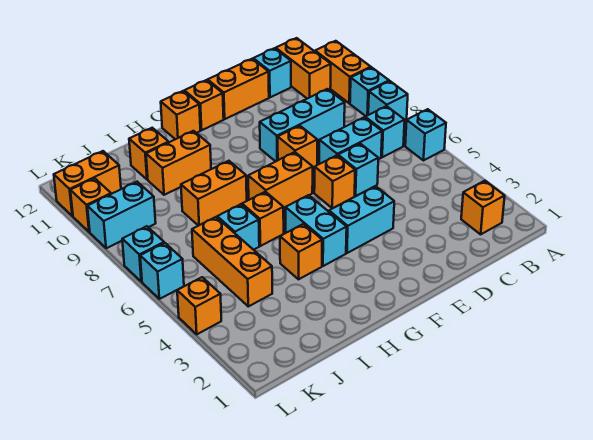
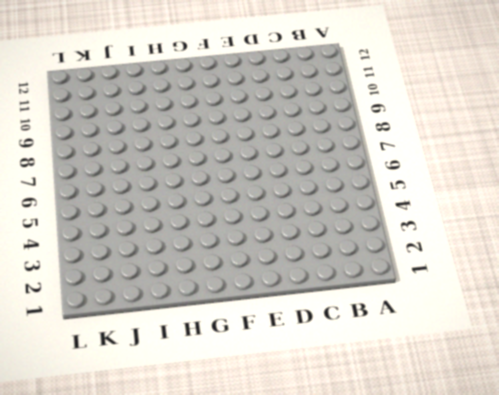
none -> cyan brick A6 level 1
none -> cyan brick A8 level 1
none -> cyan brick A9 level 1
none -> orange brick A10:A11 level 1

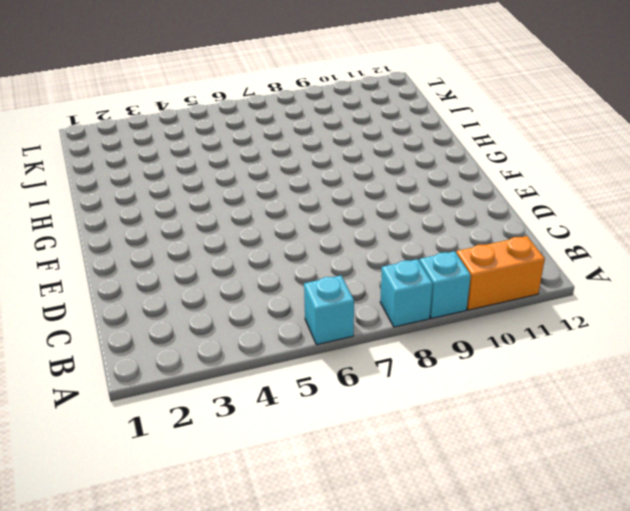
none -> orange brick B2 level 1
none -> cyan brick B7 level 1
none -> orange brick B11:B12 level 1
none -> cyan brick C7:D7 level 1

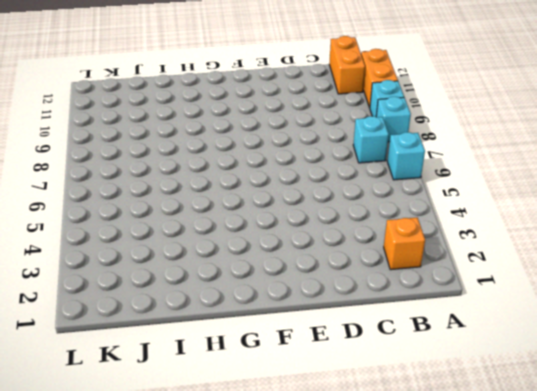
none -> cyan brick C7:D7 level 1
none -> cyan brick C9:E9 level 1
none -> cyan brick C12 level 1
none -> cyan brick D6 level 1

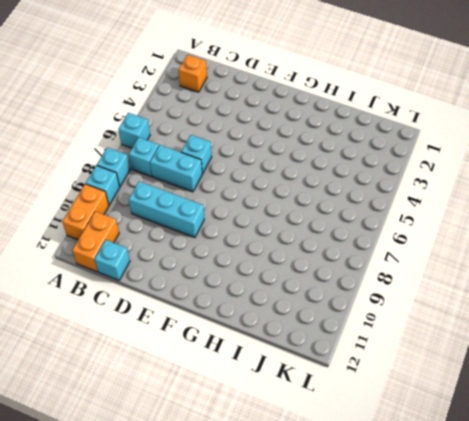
none -> orange brick D12:E12 level 1
none -> cyan brick E4:F4 level 1
none -> orange brick E6 level 1
none -> orange brick E8 level 1

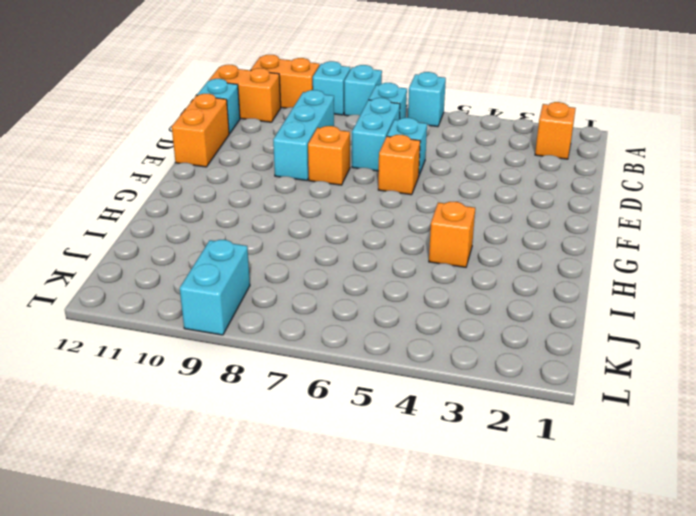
none -> cyan brick E4:F4 level 1
none -> orange brick F7:G7 level 1
none -> orange brick F12 level 1
none -> cyan brick G4:G5 level 1

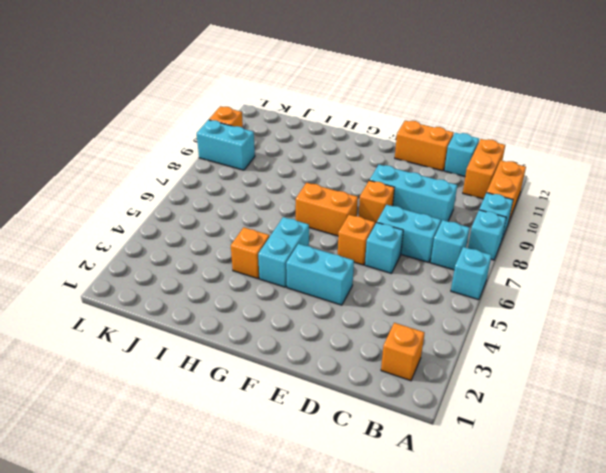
none -> orange brick F12 level 1
none -> orange brick G12 level 1
none -> orange brick H6 level 1
none -> orange brick H8:I8 level 1

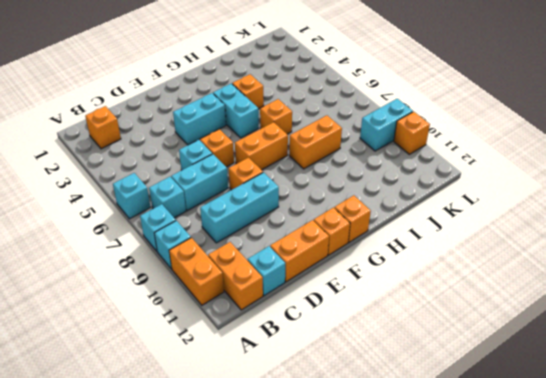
none -> orange brick H10:I10 level 1
none -> cyan brick I6 level 1
none -> orange brick I11 level 1
none -> orange brick J4:J6 level 1

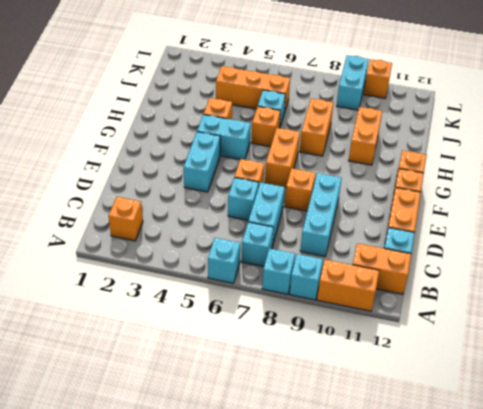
none -> orange brick I11 level 1
none -> orange brick K11:L11 level 1
none -> orange brick L4 level 1
none -> cyan brick L6 level 1

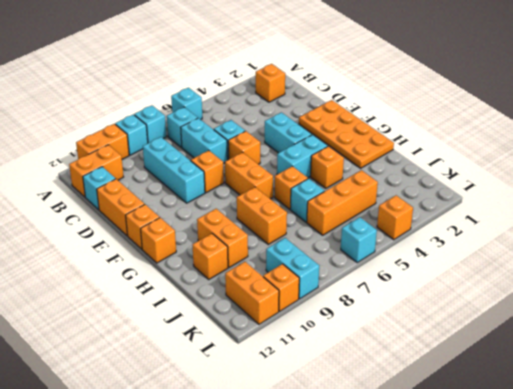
orange plate E1:H2 level 1 -> none
none -> cyan brick L7 level 1

